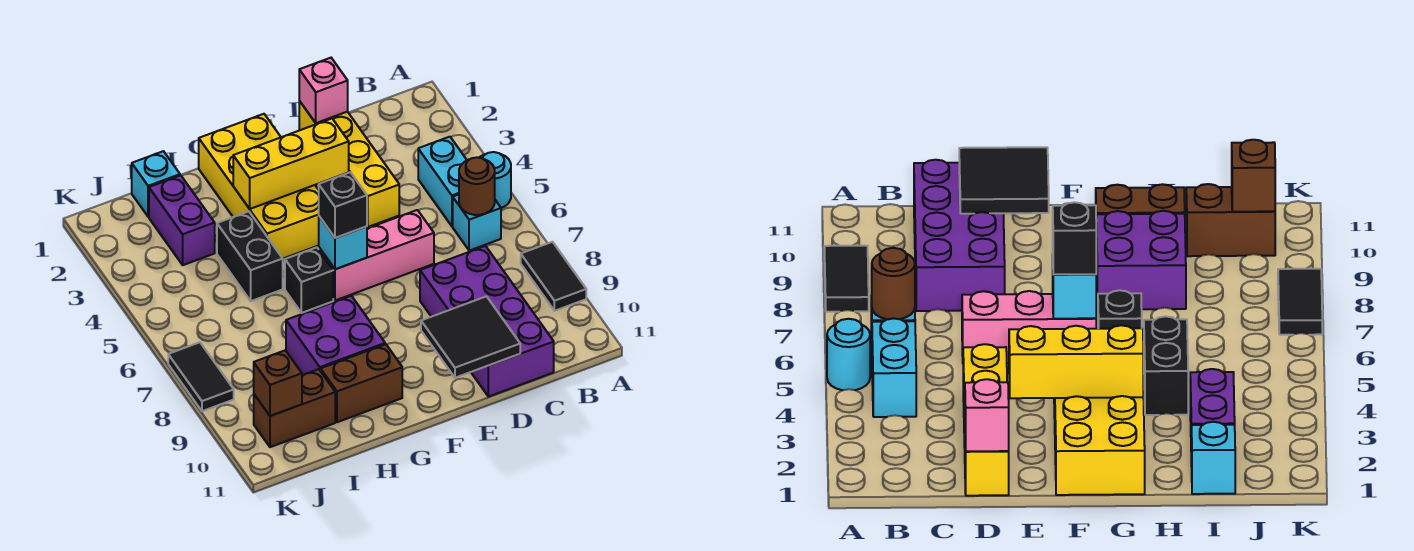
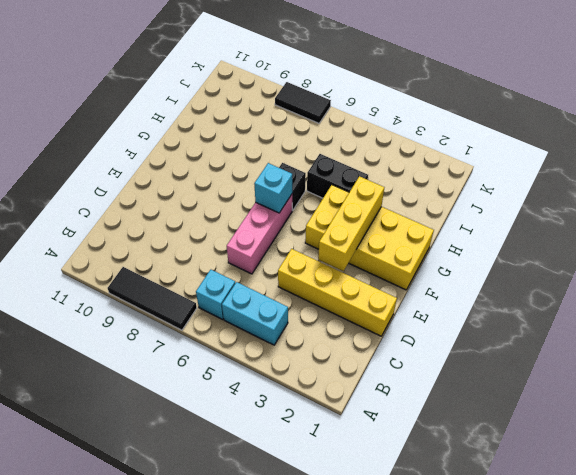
black tile A7:A9 level 1 -> black tile A8:A9 level 1
none -> cyan round brick A5 level 1
none -> purple brick C8:D11 level 1
none -> purple brick G8:H9 level 1

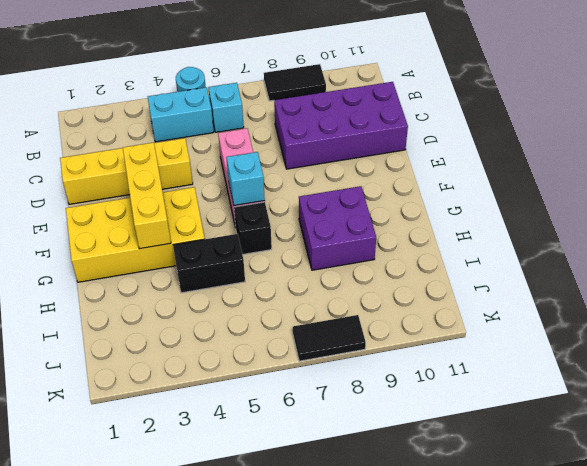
none -> brown brick G10:H10 level 1
none -> cyan brick I1 level 1
none -> purple brick I2:I3 level 1

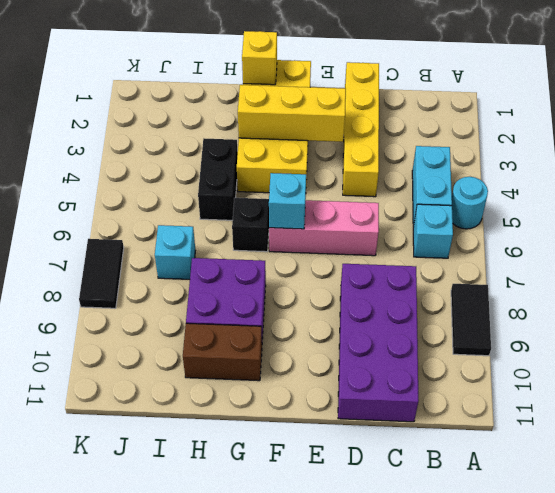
yellow brick G1 level 2 -> none
cyan brick I7 level 1 -> cyan brick I1 level 1
none -> purple brick I2:I3 level 1
none -> brown brick I10:J10 level 1
none -> brown round brick B6 level 2

